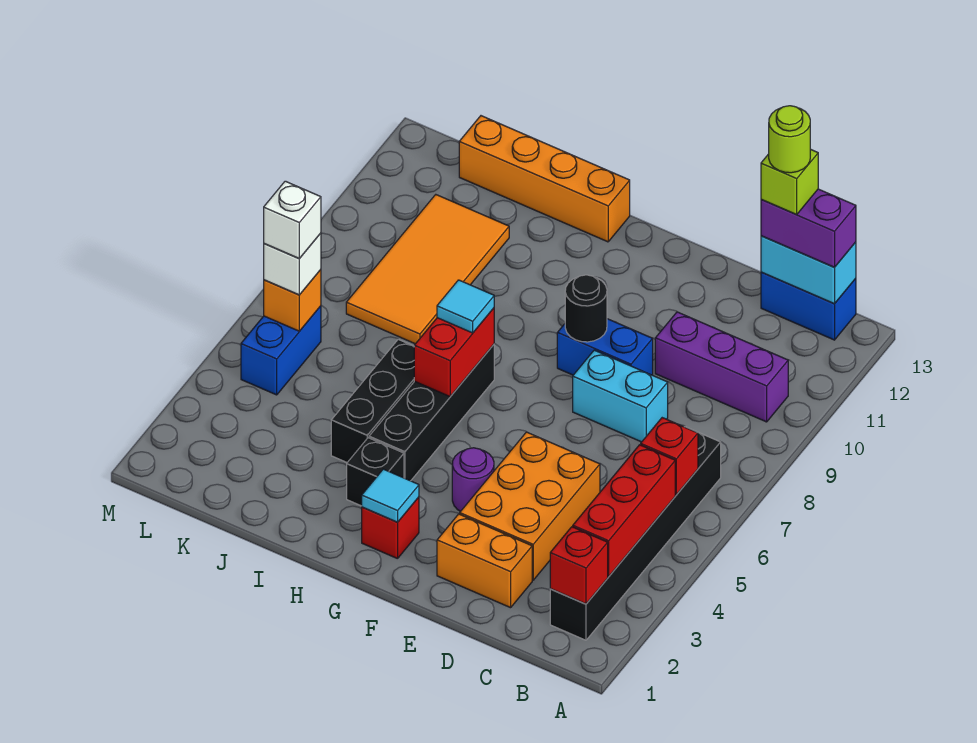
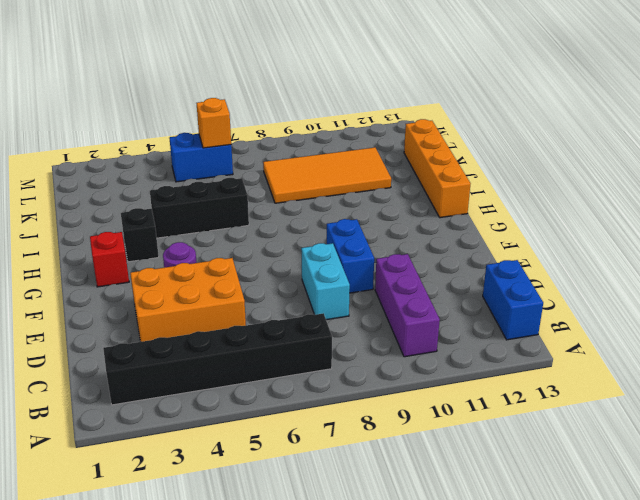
none -> orange brick D2:E2 level 1
none -> black brick H4:H7 level 1
none -> red brick B2 level 2

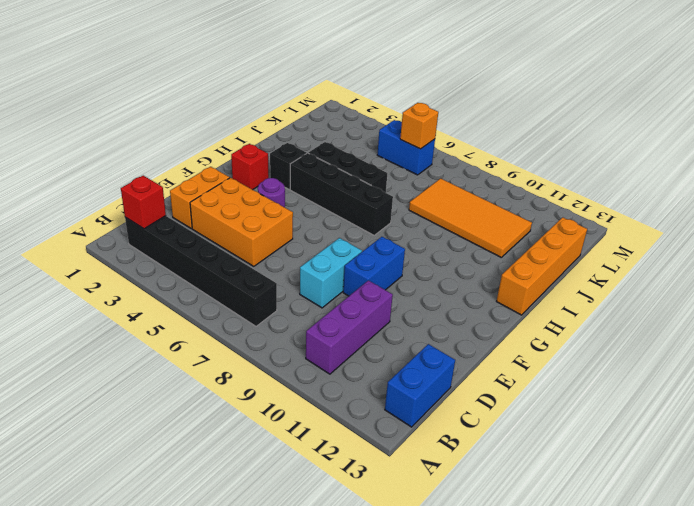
none -> red brick B3:B5 level 2
none -> red brick B6 level 2
none -> cyan brick B13:C13 level 2

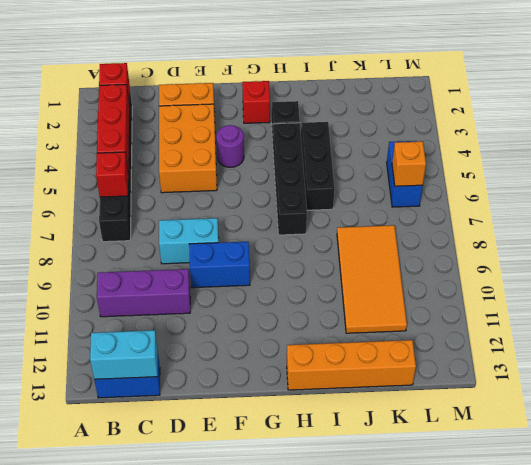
none -> black round brick F9 level 2
none -> cyan tile G2 level 2
none -> red brick H6:H7 level 2

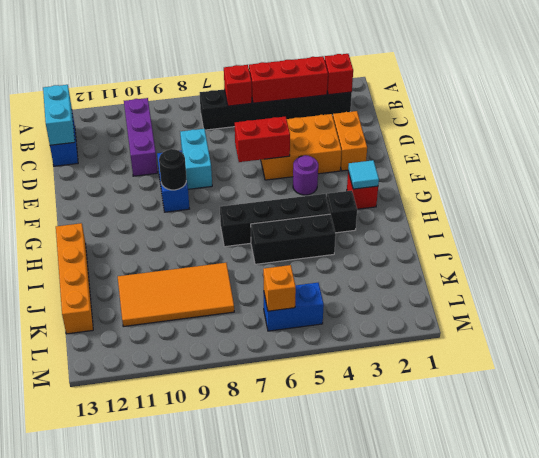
red brick E5:E6 level 2 -> red brick H6:H7 level 2
none -> purple brick B13:C13 level 3
none -> cyan tile H7 level 3
none -> white brick L6 level 3

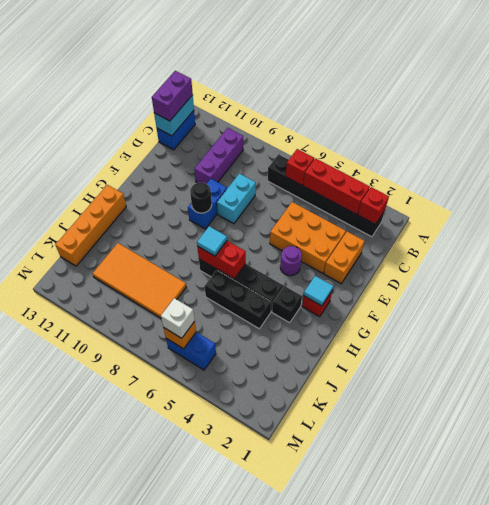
none -> lime brick C13 level 4
none -> white brick L6 level 4
none -> lime round brick C13 level 5

